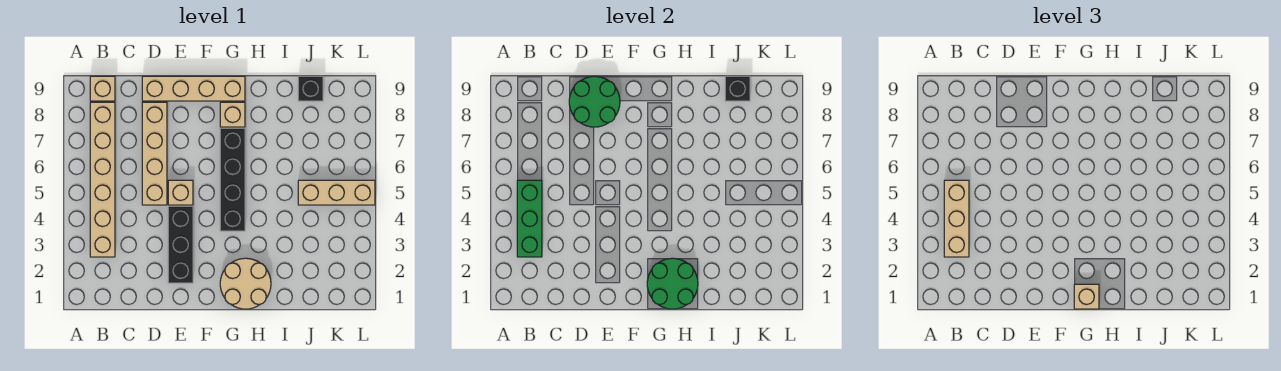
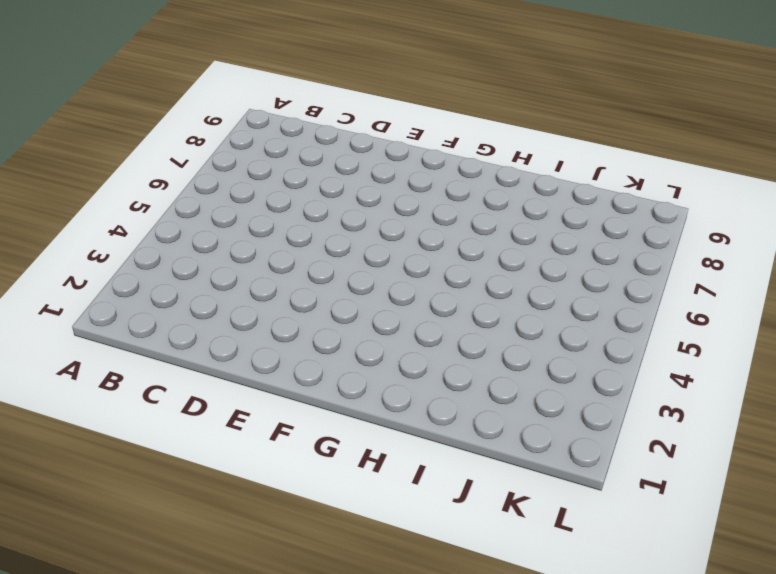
none -> tan brick B3:B8 level 1
none -> tan brick B9 level 1
none -> tan brick D5:D8 level 1

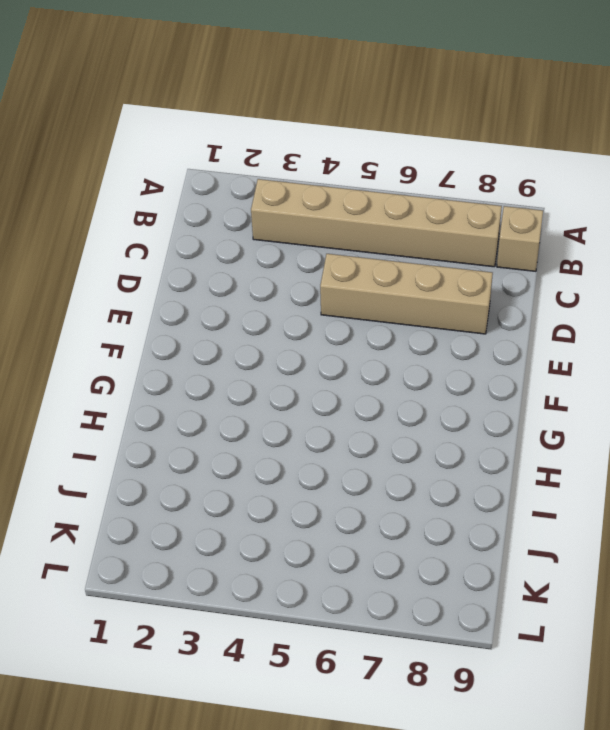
none -> tan brick D9:G9 level 1
none -> black brick E2:E4 level 1
none -> tan brick E5 level 1

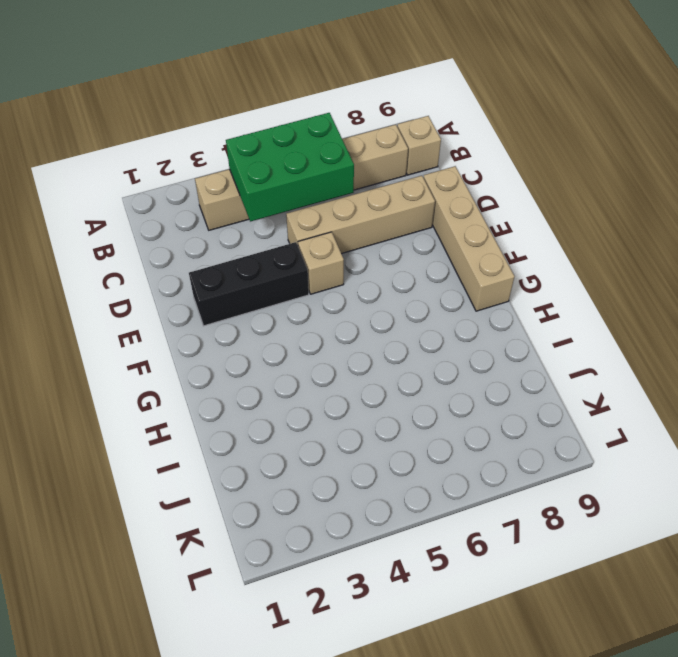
green brick B4:C6 level 2 -> green brick B3:B5 level 2
none -> tan round brick G1:H2 level 1
none -> black brick G4:G7 level 1
none -> tan brick G8 level 1

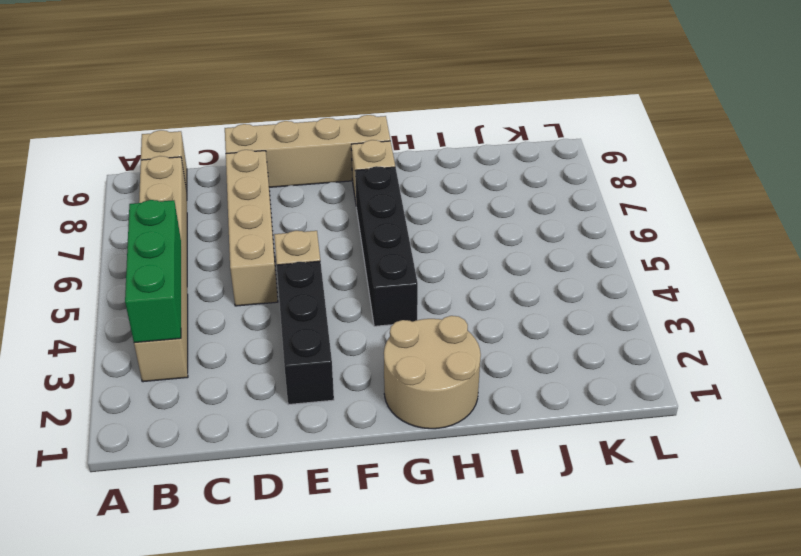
none -> tan brick J5:L5 level 1
none -> black brick J9 level 1
none -> green round brick D8:E9 level 2

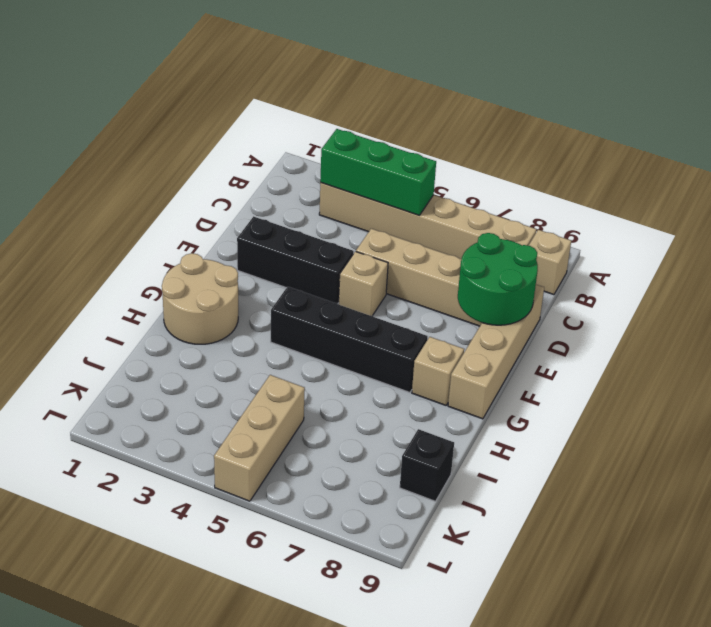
none -> green round brick G1:H2 level 2
none -> black brick J9 level 2
none -> tan brick B3:B5 level 3

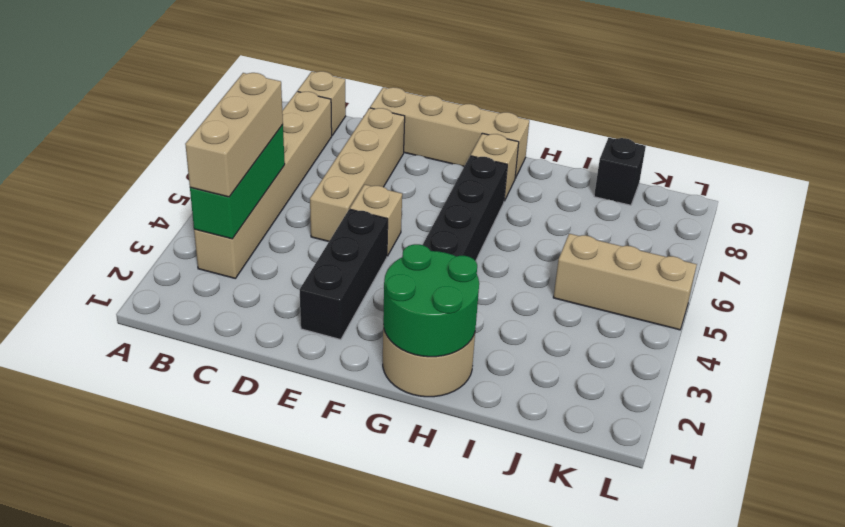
none -> green round brick D8:E9 level 2
none -> black brick J9 level 2
none -> tan brick G1 level 3

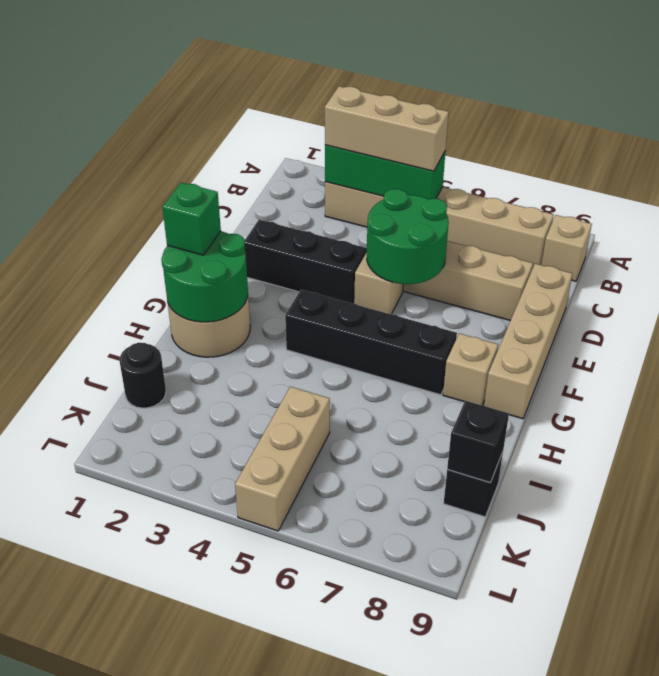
green round brick D5:E6 level 2 -> green round brick D8:E9 level 2
green brick G1 level 3 -> tan brick G1 level 3
black round brick J1 level 1 -> none

